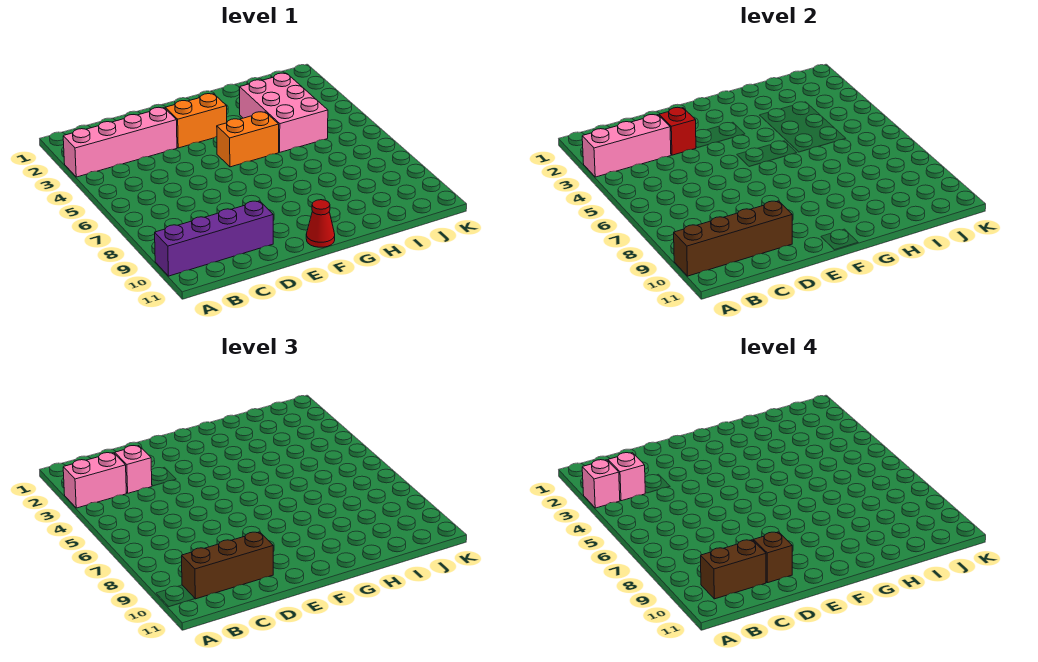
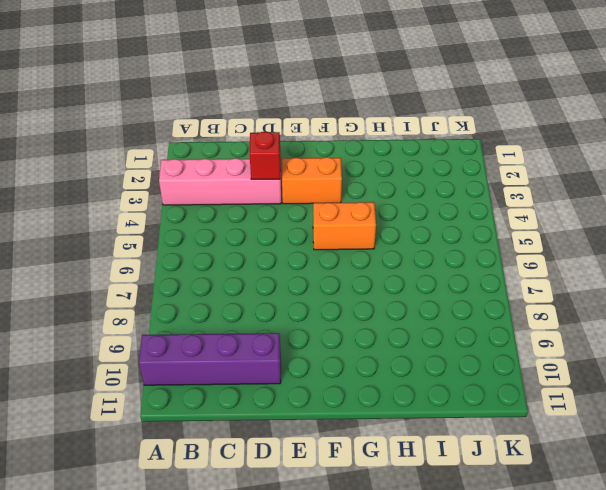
none -> red cone F11 level 1
none -> pink brick H3:I5 level 1
none -> pink brick A3:C3 level 2

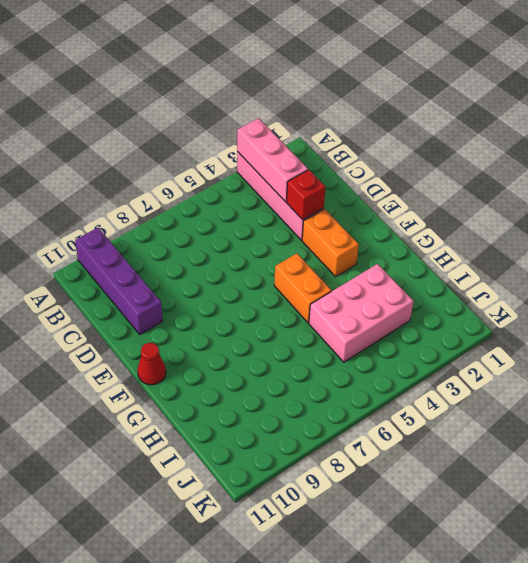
none -> brown brick A10:D10 level 2
none -> pink brick A3:B3 level 3
none -> brown brick B10:D10 level 3

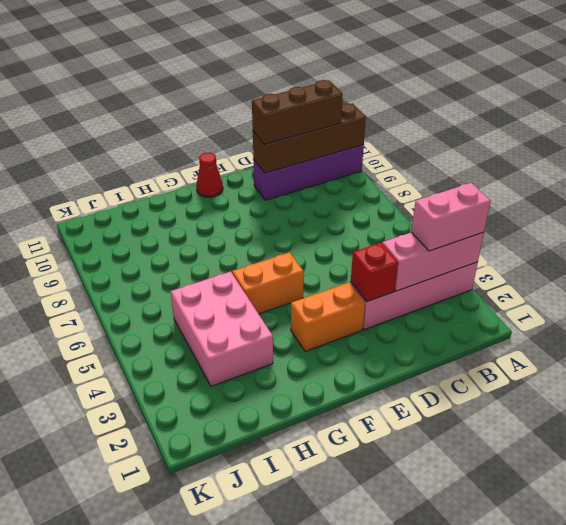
none -> pink brick C3 level 3
none -> pink brick A3 level 4
none -> pink brick B3 level 4

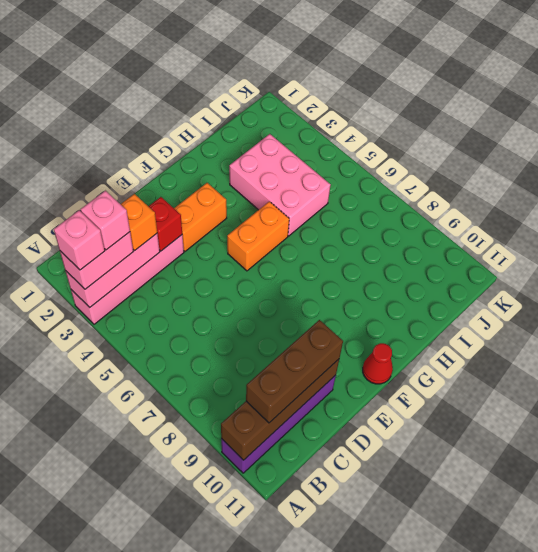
orange brick C3 level 3 -> pink brick C3 level 3
none -> brown brick B10:C10 level 4
none -> brown brick D10 level 4

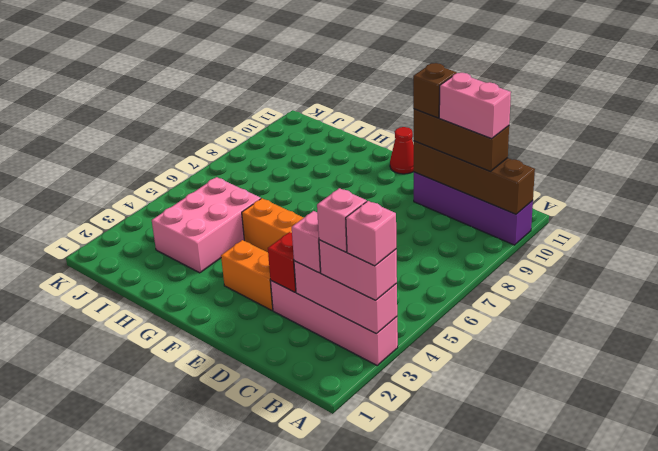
pink brick B10:C10 level 4 -> brown brick B10:C10 level 4

